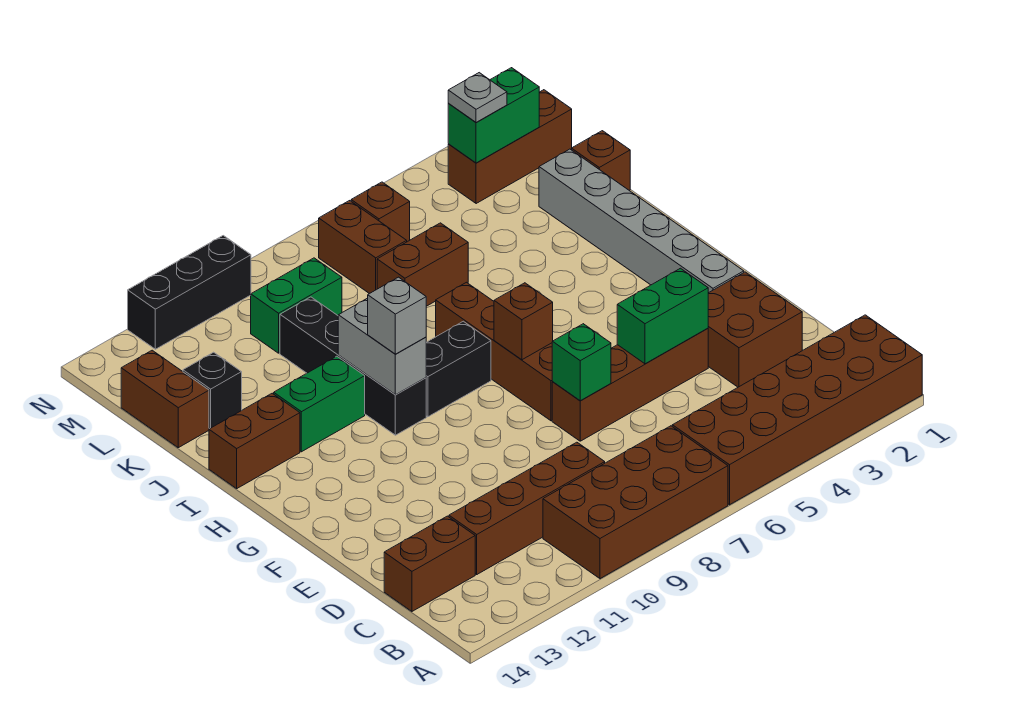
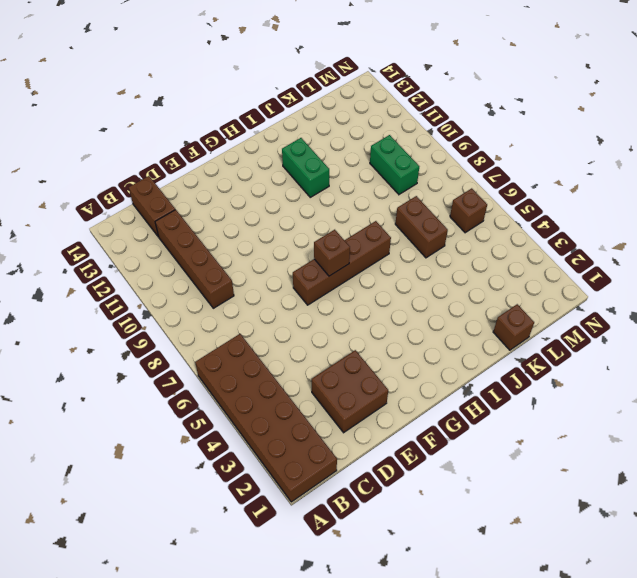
none -> brown brick A7:B10 level 1
none -> brown brick E4:E7 level 1
none -> grey brick F2:K2 level 1

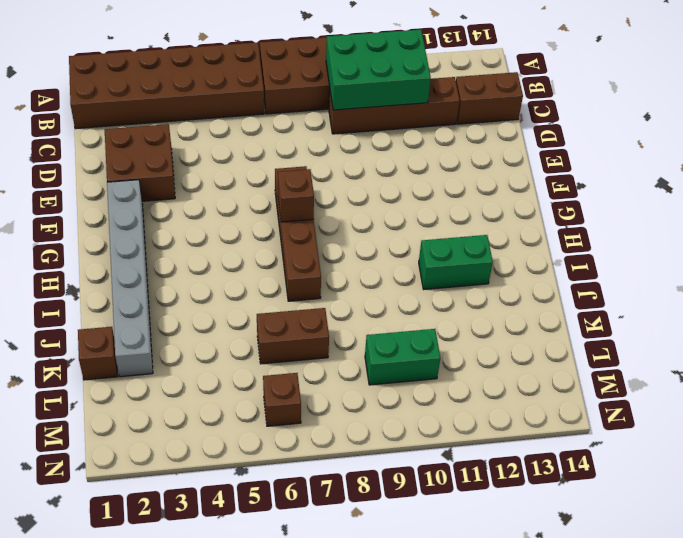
green brick B9:C11 level 2 -> none
none -> brown brick E4:E7 level 1
none -> black brick H8:H9 level 1
none -> black brick H10:K10 level 1

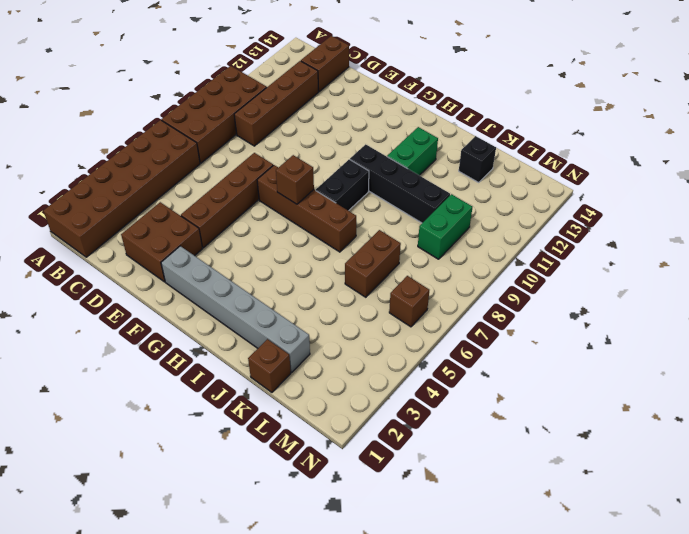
none -> brown brick I13:I14 level 1
none -> brown brick K14:L14 level 1
none -> brown brick L7:M7 level 1

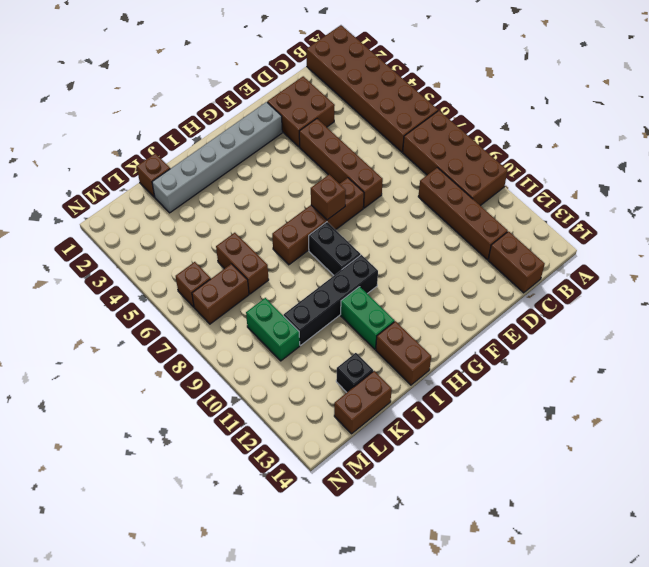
none -> brown brick M1:M3 level 1
none -> black brick N10:N12 level 1
none -> green brick E4:E5 level 2

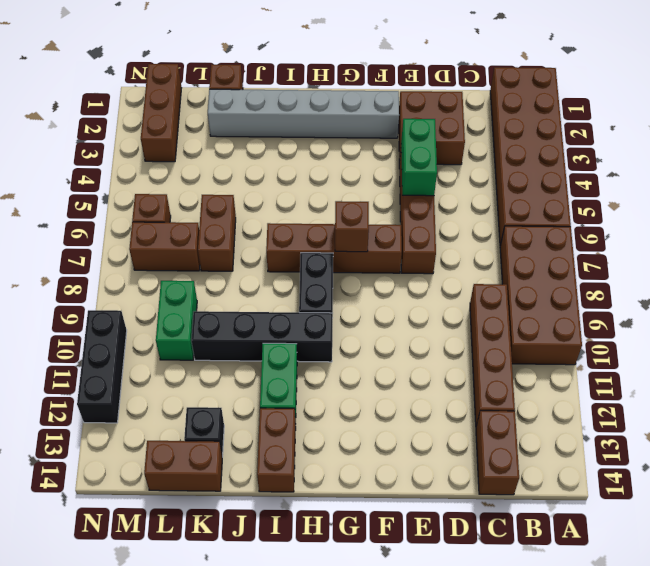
none -> green brick E7 level 2
none -> grey brick H10:I10 level 2
none -> green brick M2:M3 level 2

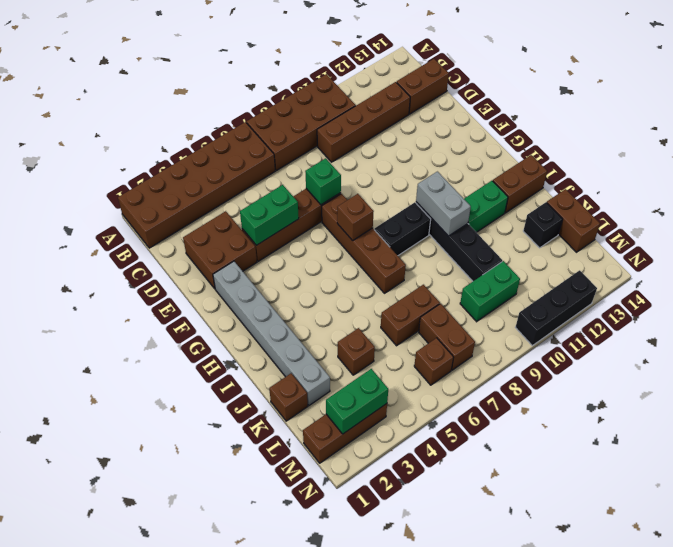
brown brick K4 level 1 -> none
none -> grey brick H10 level 3
none -> grey plate M3 level 3

